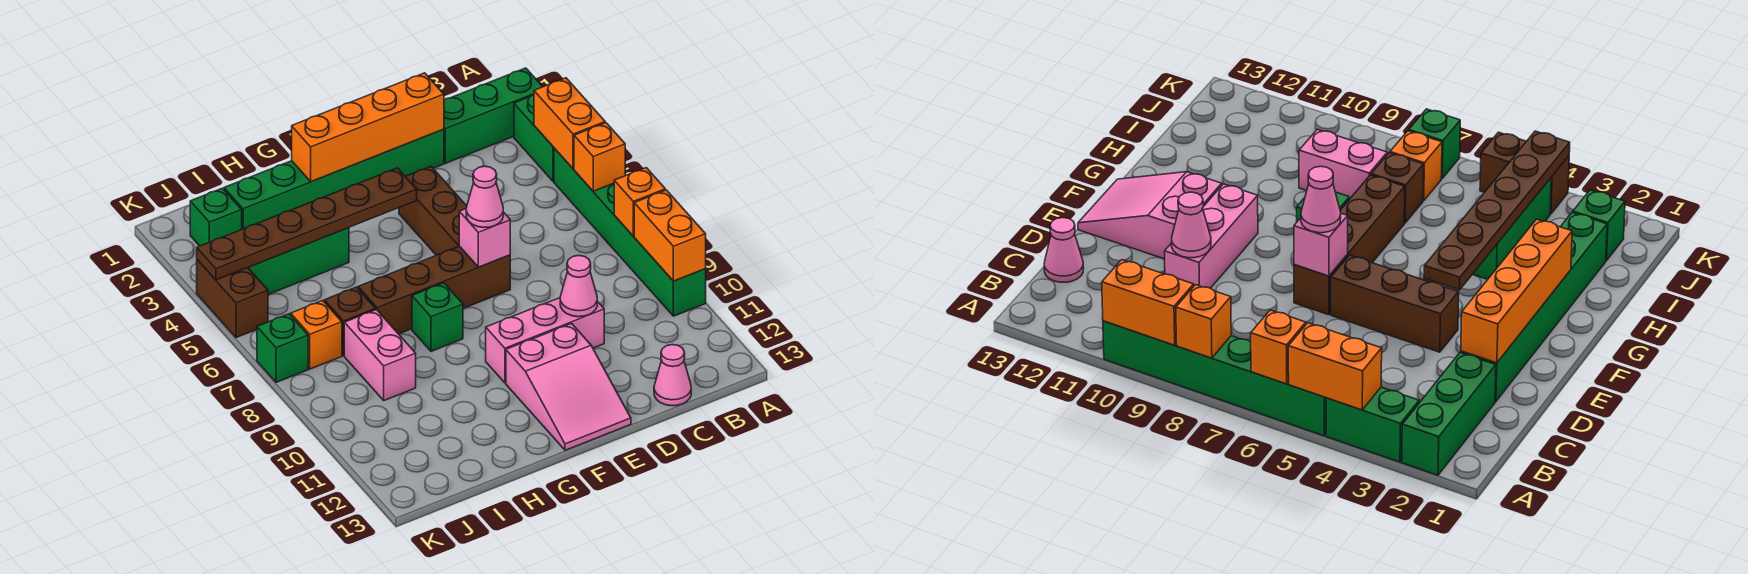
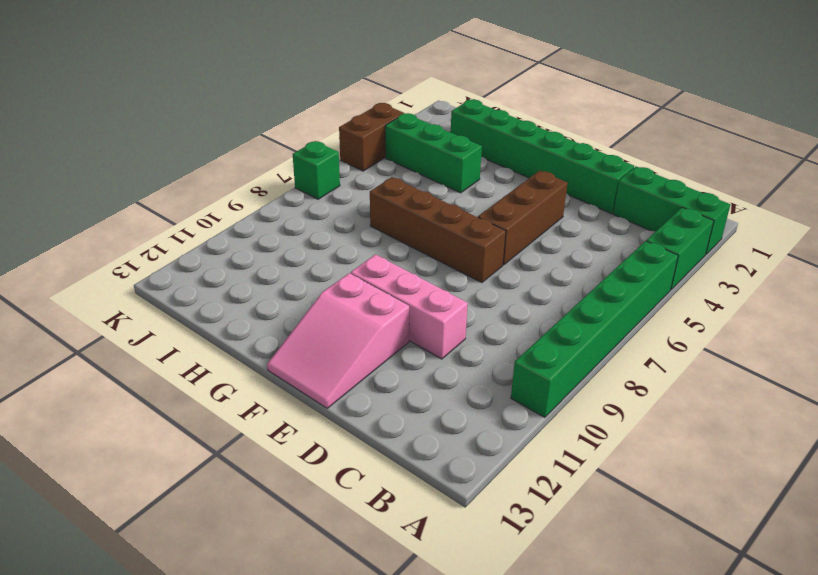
none -> pink cone C13 level 1
none -> green brick G8 level 1
none -> brown brick I7 level 1

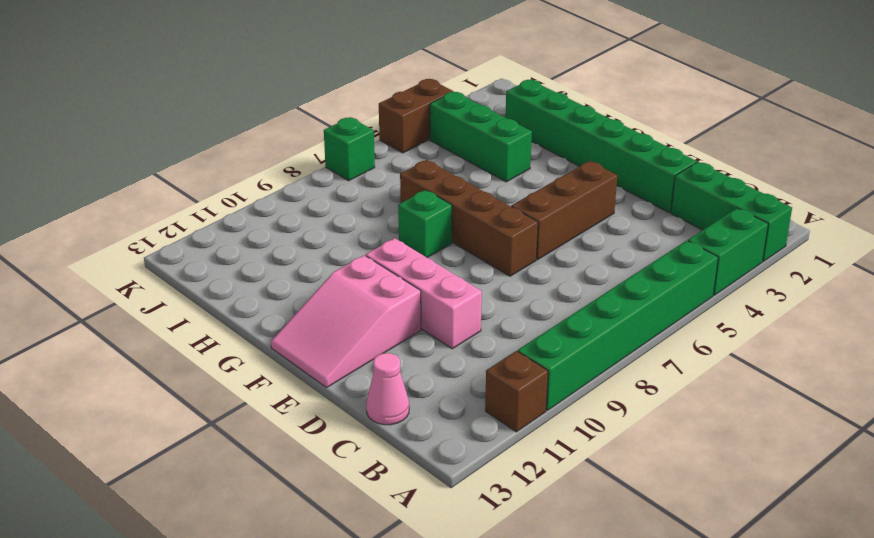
brown brick A11 level 1 -> brown brick I7 level 1
none -> pink brick I8:I9 level 1
none -> green brick J2 level 1
none -> orange brick J7 level 1

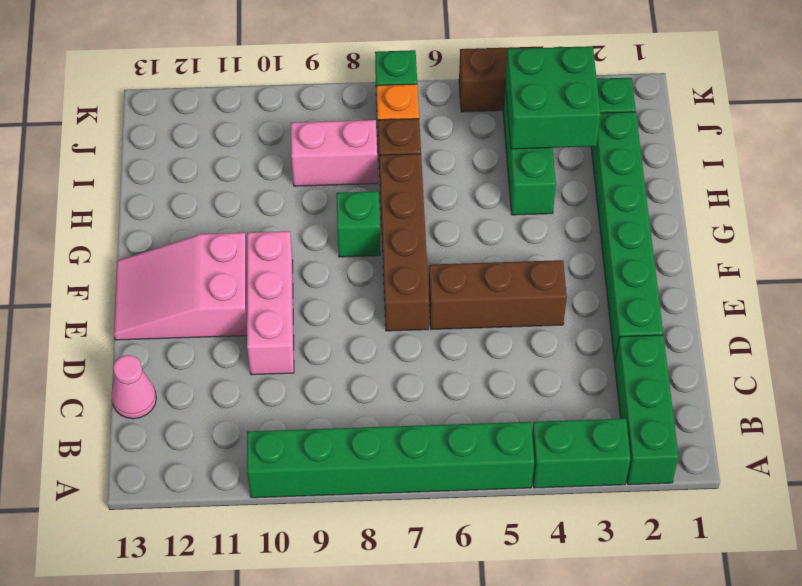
green brick I3:J4 level 2 -> brown plate F4:K4 level 2
none -> orange brick A4:A5 level 2
none -> orange brick A6 level 2
none -> orange brick A8 level 2

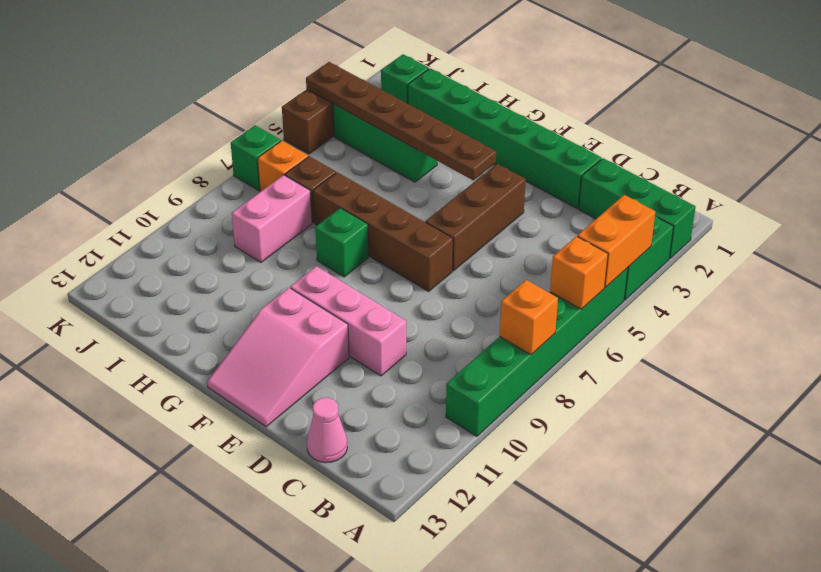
none -> orange brick A9:A10 level 2
none -> orange brick D2:G2 level 2
none -> pink cone D10 level 2

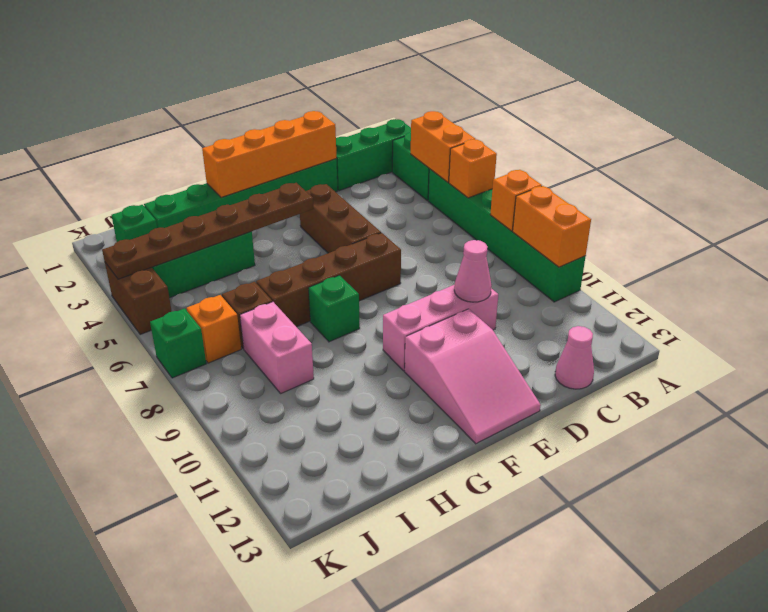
none -> pink brick E7 level 2
none -> pink cone E7 level 3

